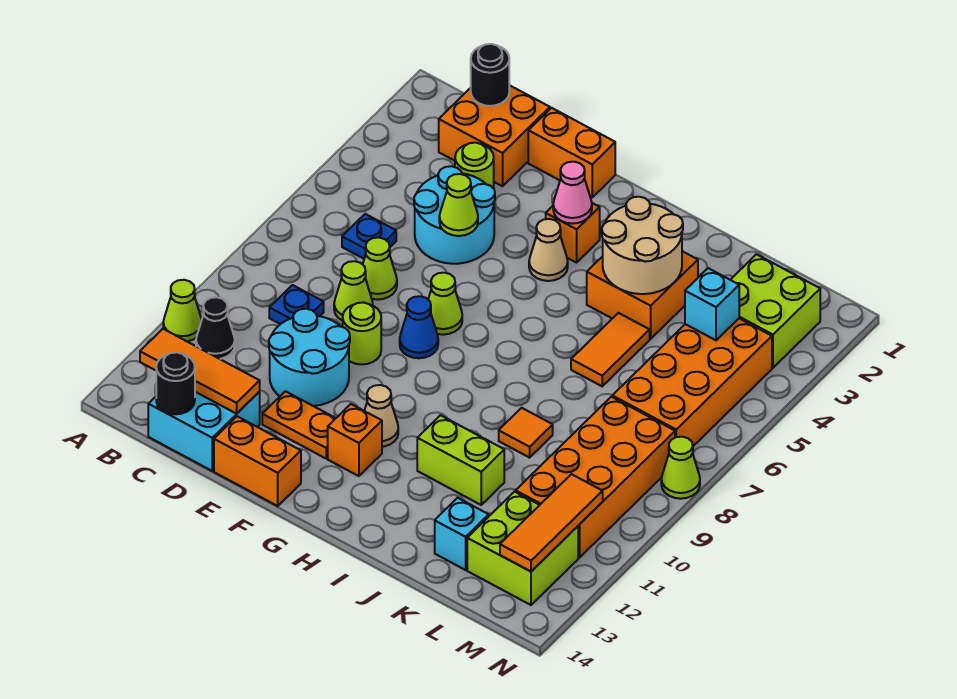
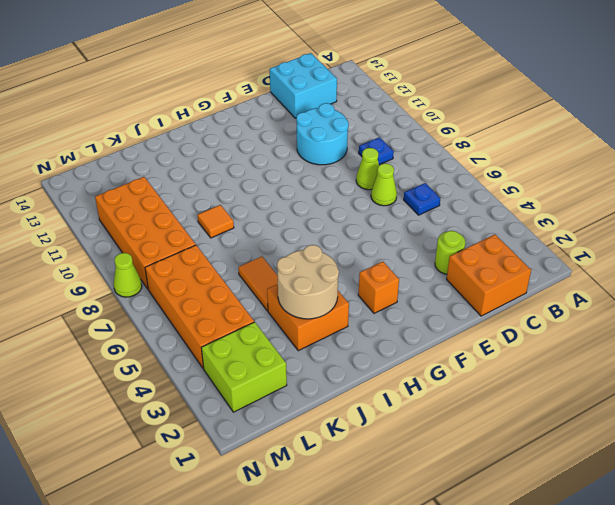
none -> lime cone A11 level 1
none -> black cone B11 level 1
none -> cyan round brick D4:E5 level 1
none -> orange brick E1:F1 level 1

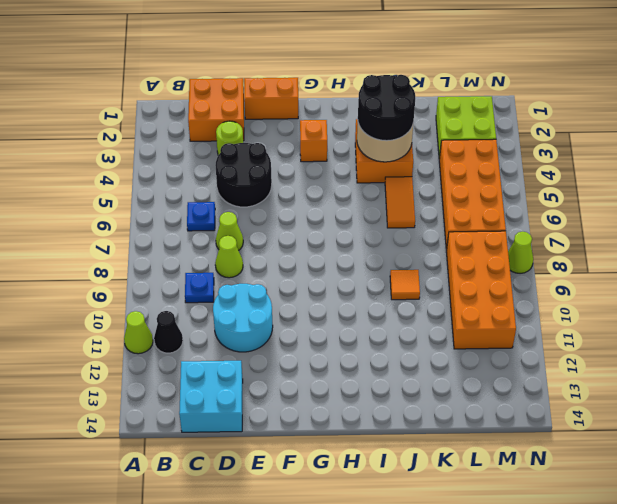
black round brick D4:E5 level 1 -> cyan round brick D4:E5 level 1
black round brick I3:J4 level 3 -> none
none -> lime round brick E9 level 1
none -> orange plate E12:F12 level 1
none -> orange brick E14:F14 level 1
none -> lime cone F7 level 1

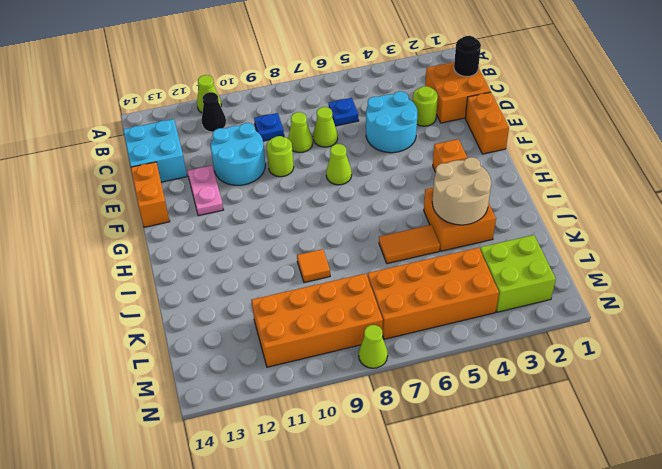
pink plate E12:F12 level 1 -> orange plate E12:F12 level 1
none -> blue cone F8 level 1
none -> tan cone G4 level 1
none -> tan cone G11 level 1
none -> orange brick G12 level 1

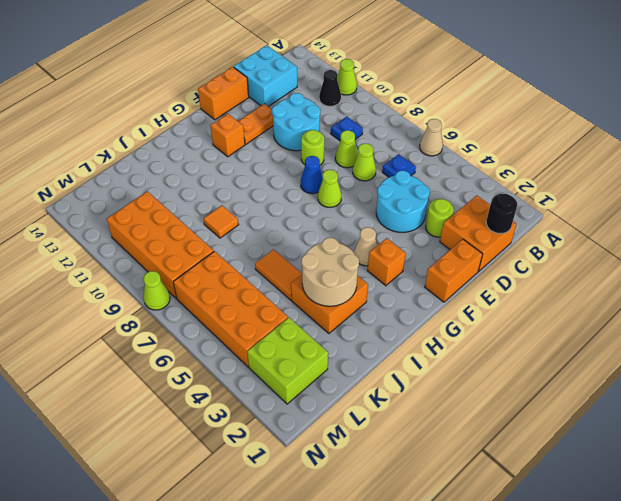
tan cone A6 level 1 -> tan cone G11 level 1
none -> lime brick I11:J11 level 1
none -> cyan brick K13 level 1
none -> lime brick L12:M13 level 1
none -> orange tile B13:D13 level 2

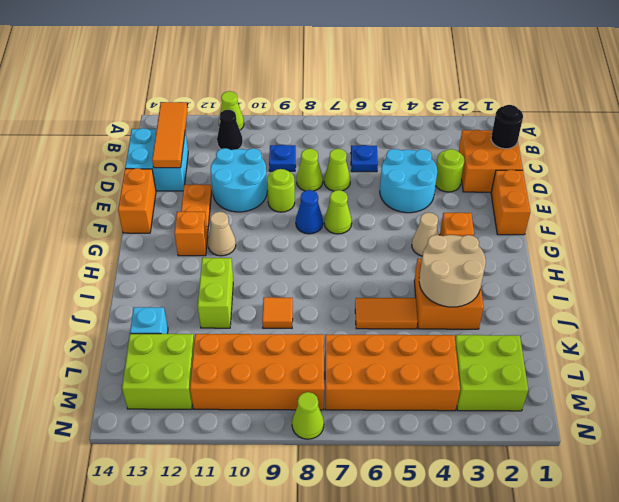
none -> black round brick C14 level 2
none -> lime cone E5 level 2
none -> pink cone G3 level 2
none -> cyan brick L4 level 2

